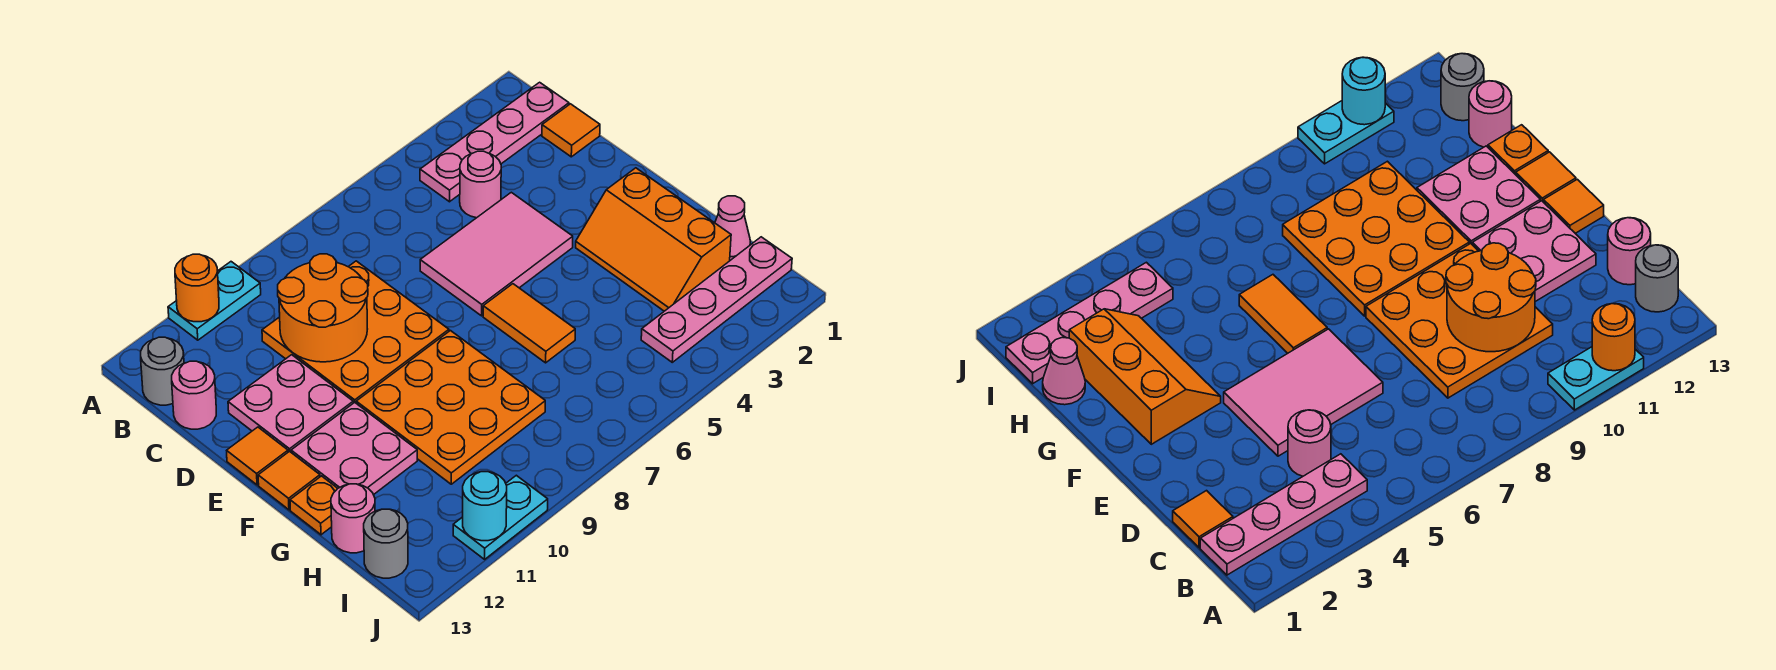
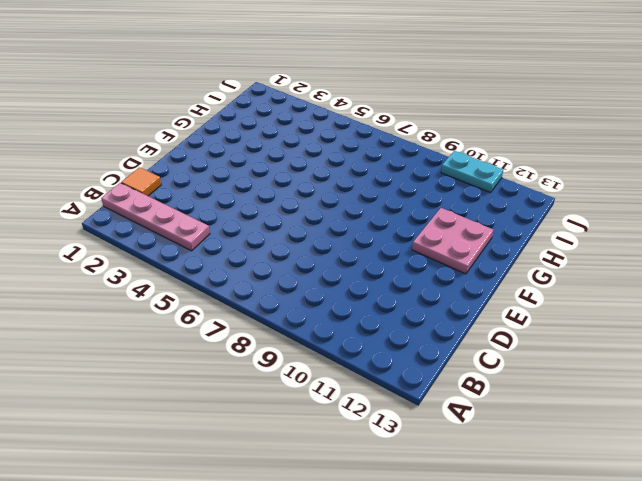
none -> cyan plate A10:A11 level 1
none -> grey round brick B13 level 1
none -> pink round brick C4 level 1

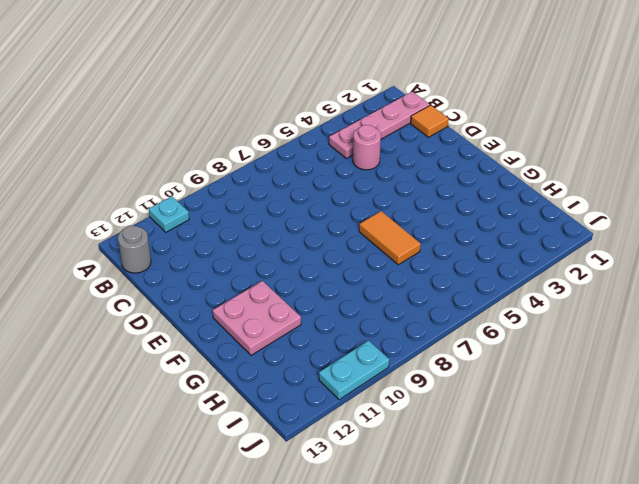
cyan plate A11 level 1 -> cyan plate A10:A11 level 1
none -> orange plate C8:E10 level 1
none -> pink round brick C13 level 1
none -> pink tile D4:E6 level 1

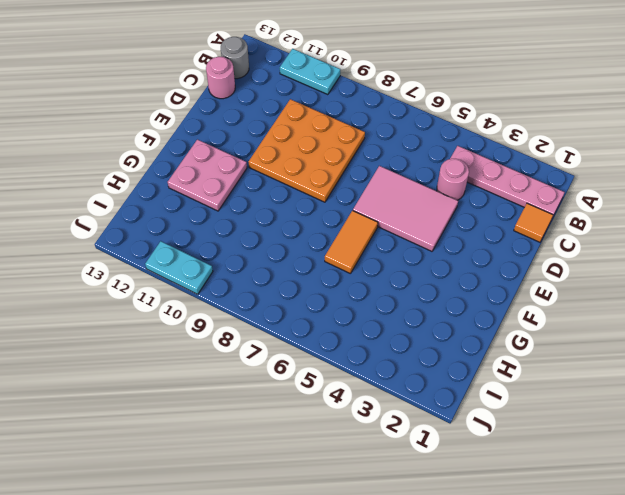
none -> pink plate D11:E12 level 1
none -> orange tile E13 level 1
none -> orange slope F2:H3 level 1 top 2

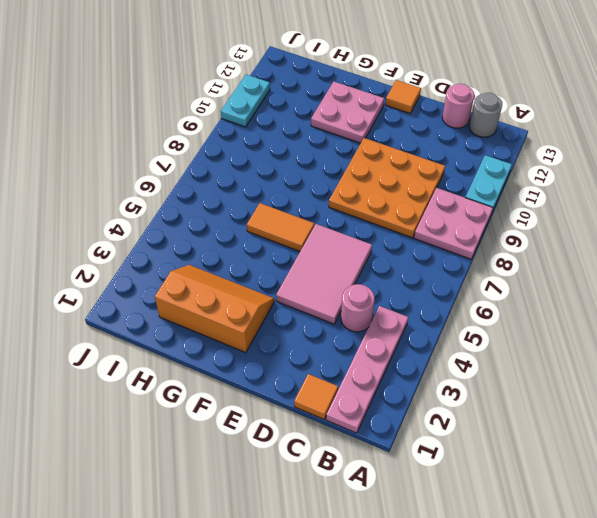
pink plate A8:B9 level 1 -> pink plate D11:E12 level 1
none -> orange plate F8:H10 level 1
none -> orange tile F13 level 1
none -> orange plate G13 level 1

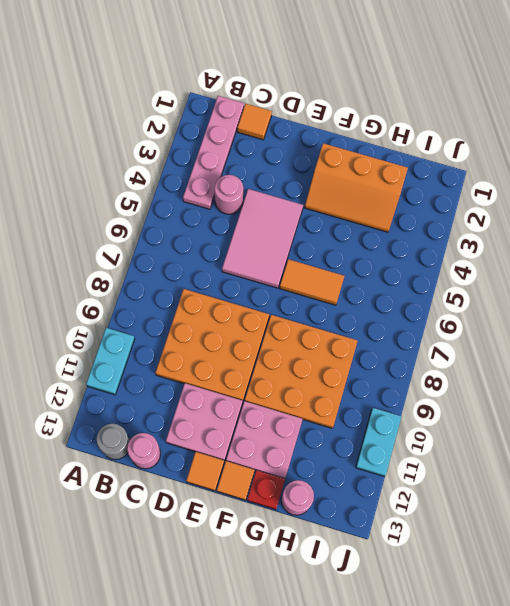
red plate G13 level 1 -> orange plate G13 level 1
none -> pink cone H1 level 1
none -> pink plate I1:I4 level 1
none -> grey round brick I13 level 1

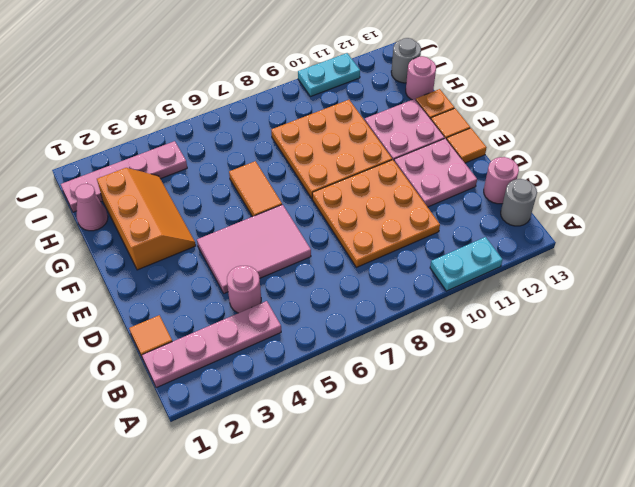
none -> orange round brick A11 level 2
none -> orange round brick C9:D10 level 2
none -> cyan round brick J11 level 2

